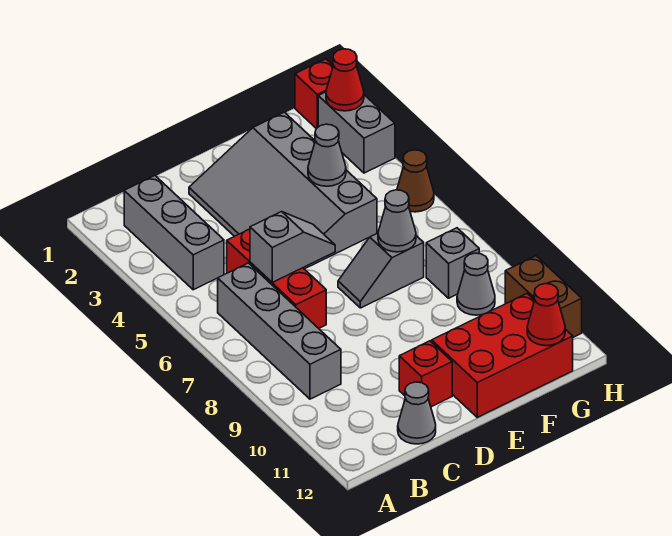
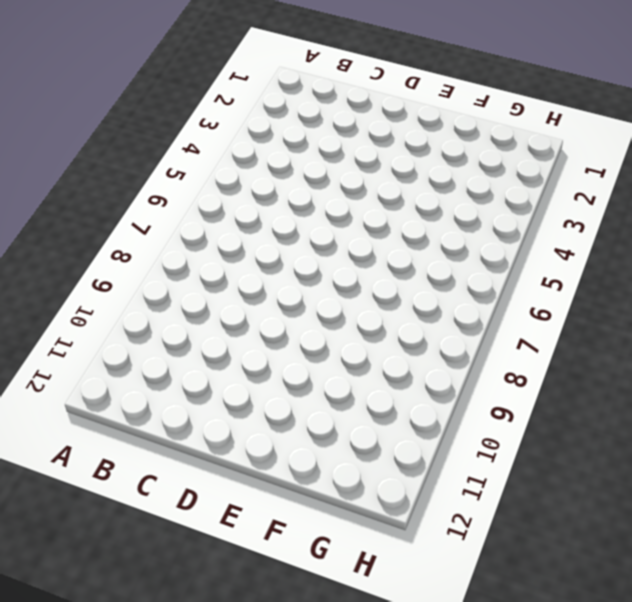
none -> grey brick B2:B4 level 1
none -> grey brick B6:B9 level 1
none -> red brick C5:C7 level 1

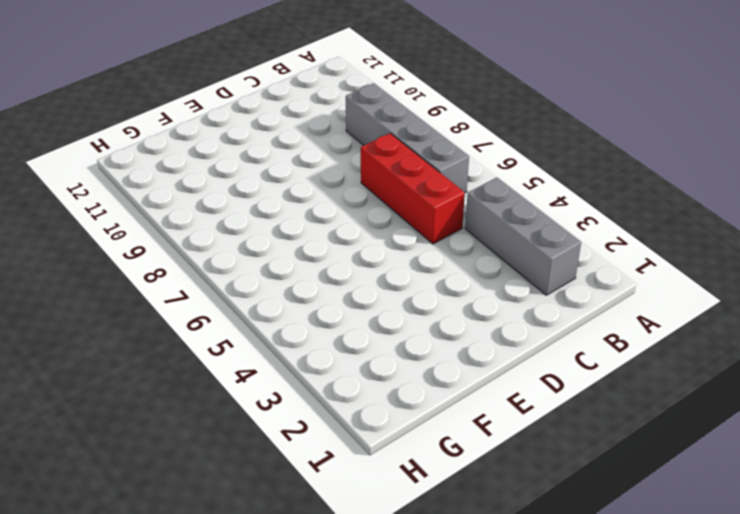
none -> grey cone C12 level 1
none -> grey slope D2:F5 level 1 top F
none -> red brick D11 level 1

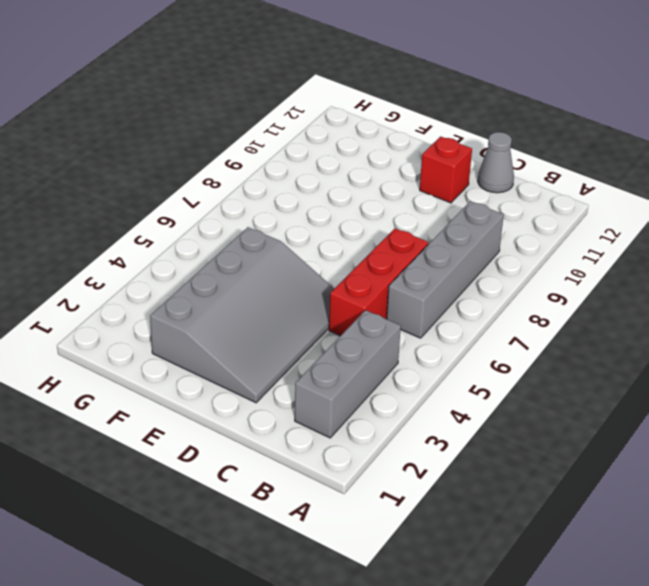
none -> grey slope E7:F7 level 1 top F
none -> red brick E11:G12 level 1
none -> grey brick G8 level 1

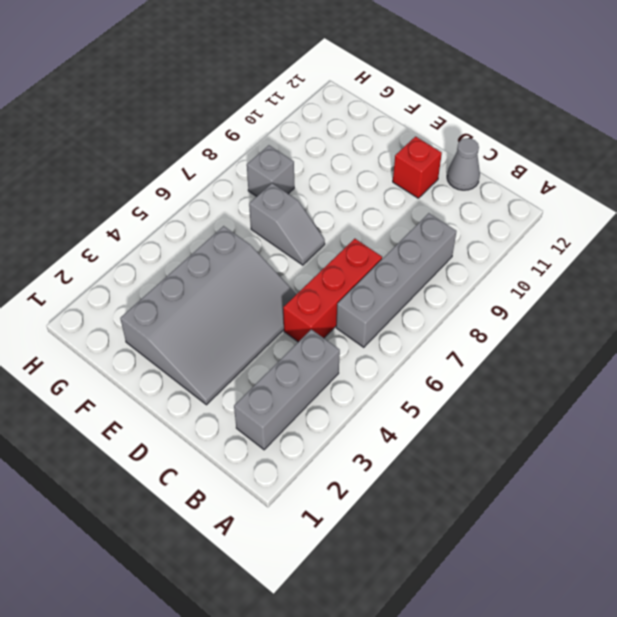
none -> red brick E11:G12 level 1
none -> grey cone G9 level 1
none -> red brick H1 level 1

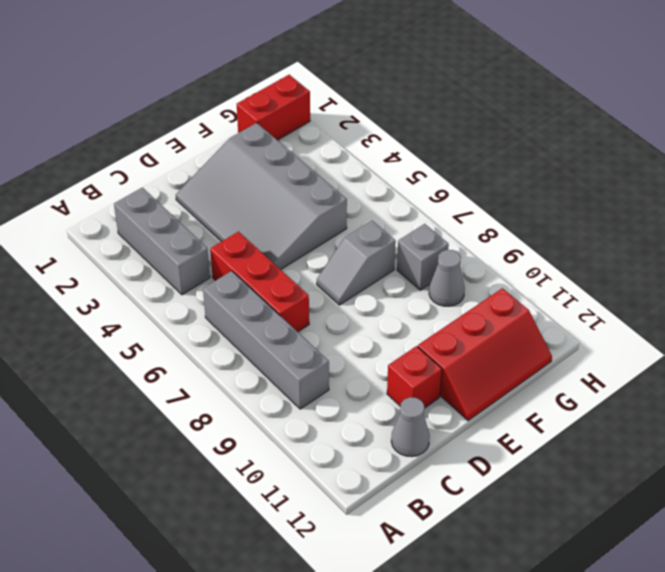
red slope E11:G12 level 1 top 11 -> red brick E11:G12 level 1
red brick G1:H1 level 1 -> red brick H1 level 1
none -> grey brick H2:H3 level 1
none -> brown cone H5 level 1
none -> brown brick H10:H11 level 1

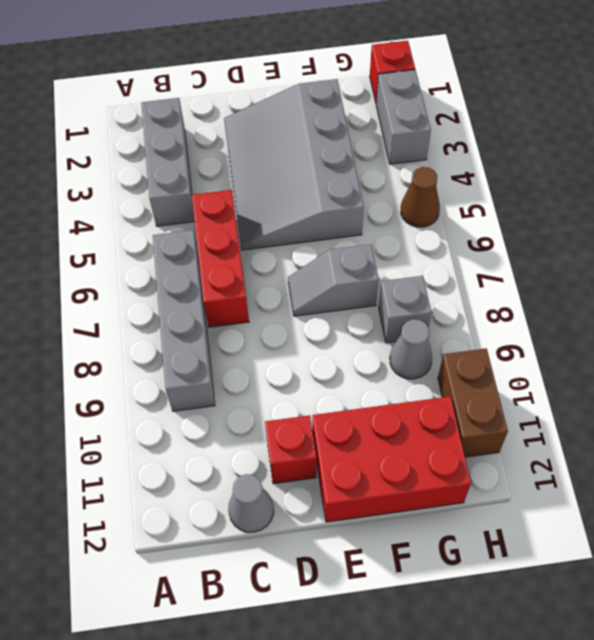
none -> grey slope C6:D6 level 2 top C
none -> grey cone F4 level 2
none -> grey cone F7 level 2

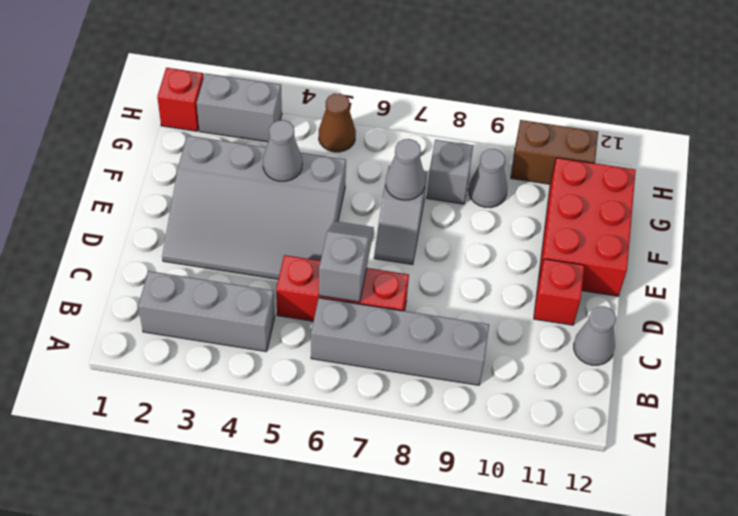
none -> red cone G12 level 2
none -> red cone H2 level 2

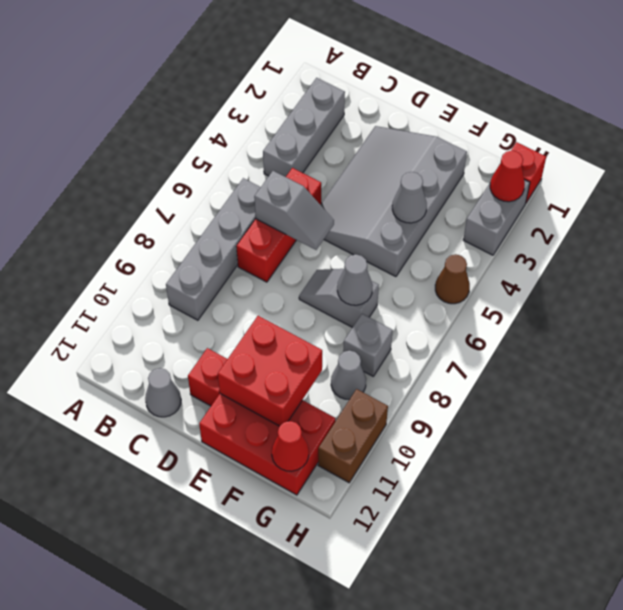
red brick E10:F11 level 2 -> none

